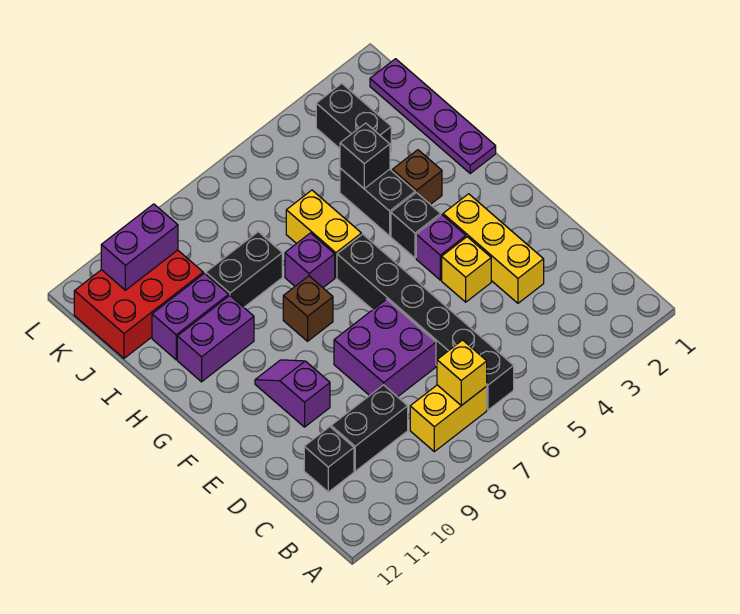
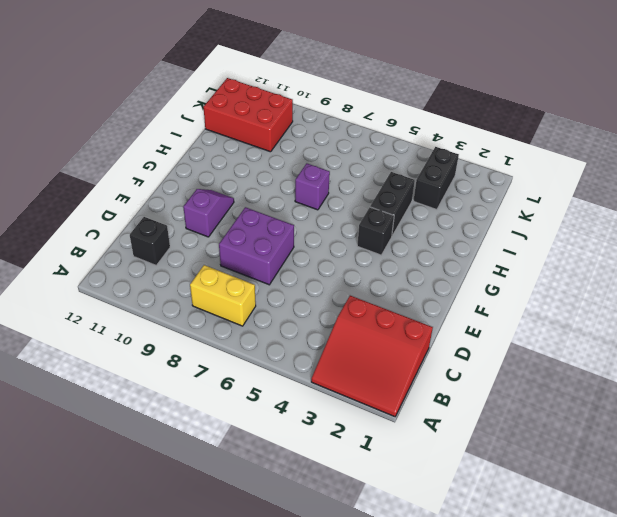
red slope A1:C3 level 1 top C -> none
none -> black brick B6:G6 level 1
none -> black brick C9:C10 level 1
none -> yellow brick D3:F3 level 1

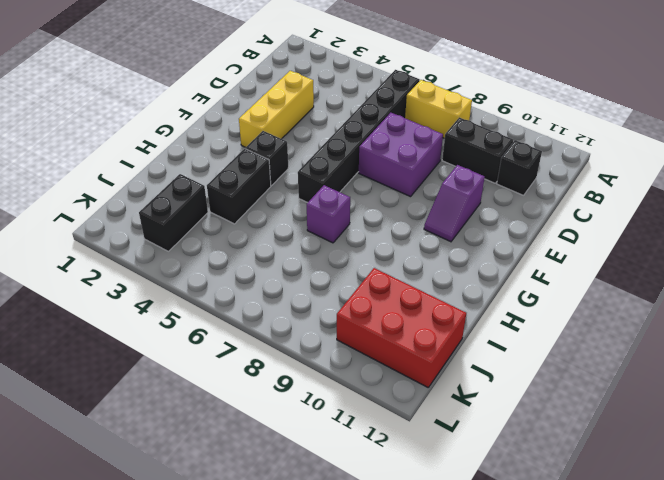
none -> yellow brick E4 level 1
none -> purple brick F4 level 1
none -> brown brick G8 level 1

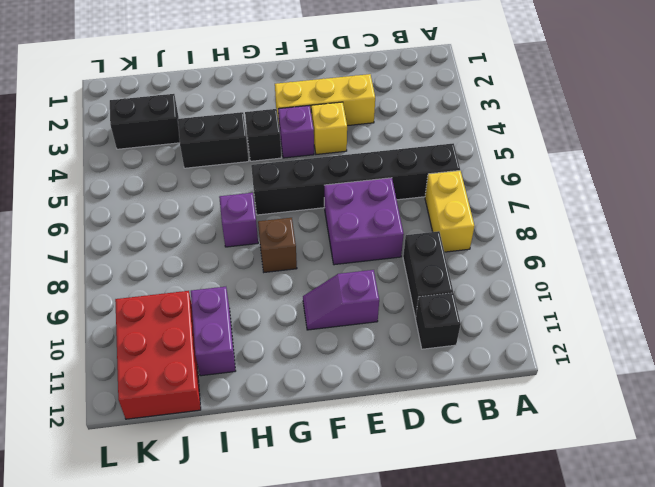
none -> purple plate H1:K1 level 1
none -> brown brick H3 level 1
none -> yellow brick H6:I6 level 1

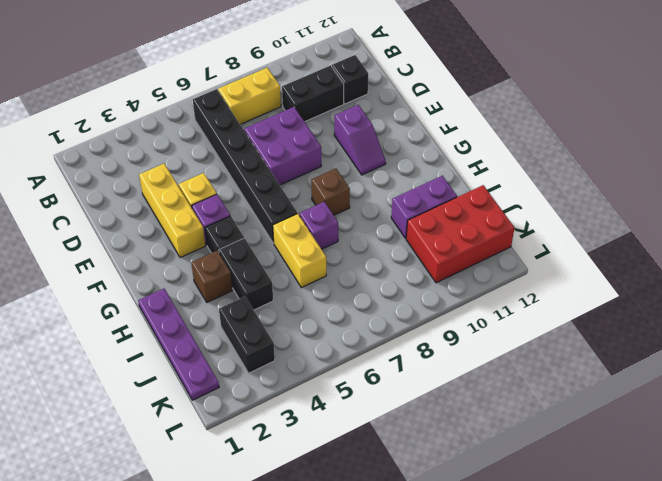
none -> purple brick H10:H11 level 1
none -> black brick I8:I9 level 1
none -> yellow brick B7 level 2

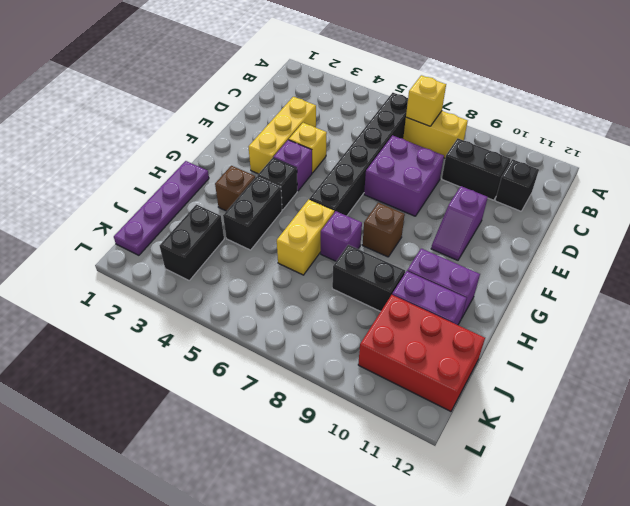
none -> black brick I4 level 2
none -> purple brick K10:K11 level 2

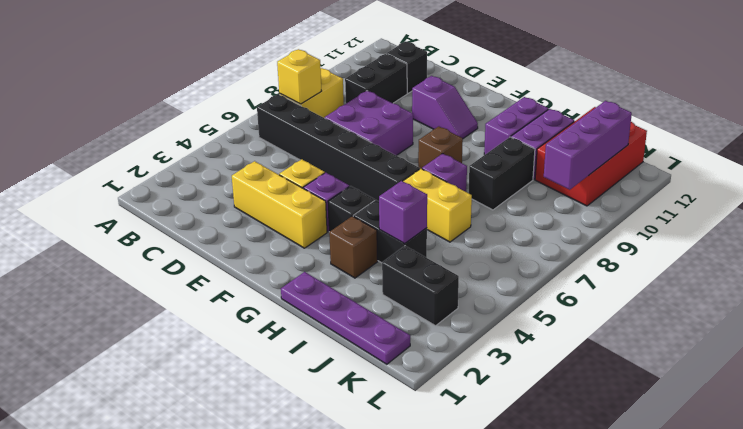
purple brick I4 level 2 -> black brick I4 level 2
purple brick K9:K11 level 2 -> purple brick K10:K11 level 2

